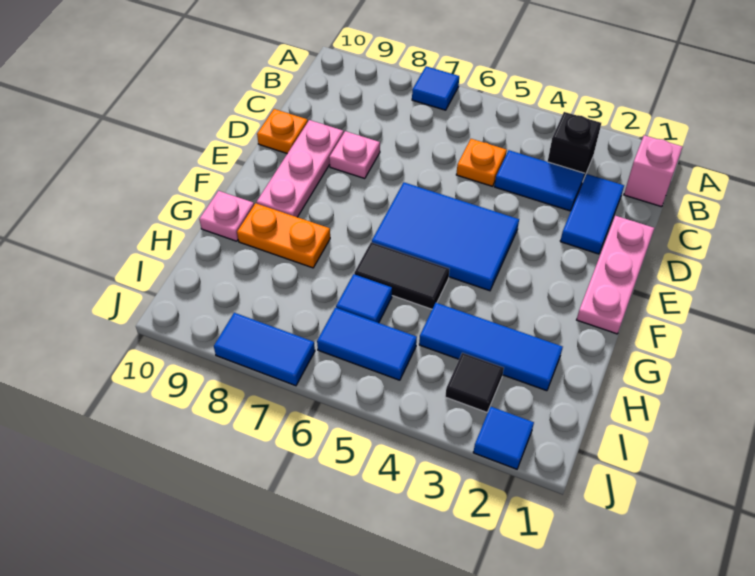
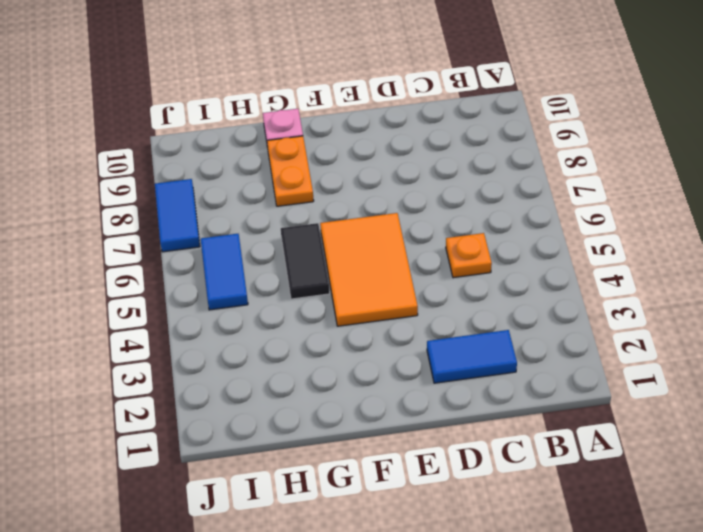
orange tile E4:F6 level 1 -> blue tile E4:F6 level 1
none -> blue tile A7 level 1
none -> pink brick B1 level 1
none -> black brick B3 level 1

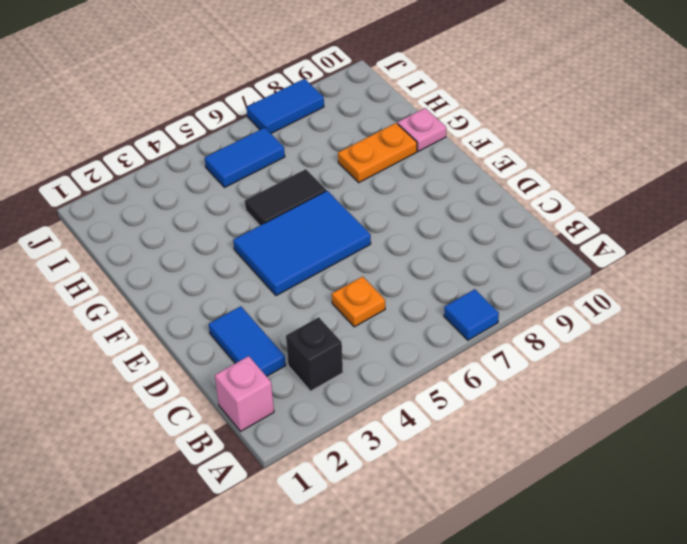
none -> blue tile C3:C4 level 1
none -> pink plate D1:F1 level 1
none -> pink plate D8 level 1

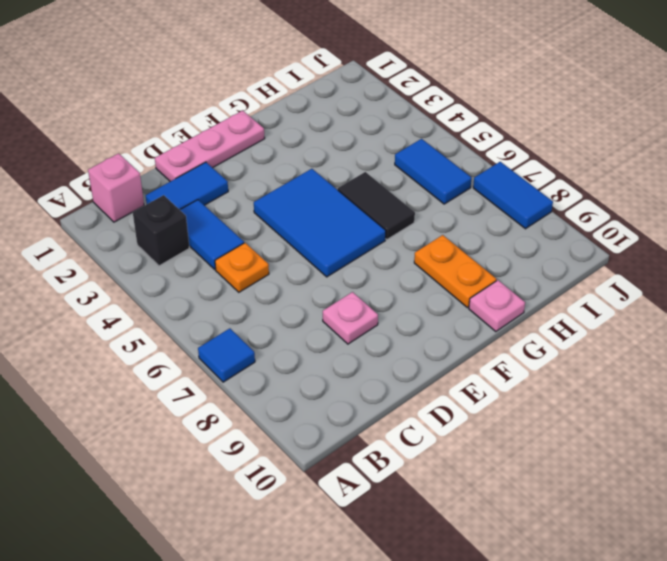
none -> pink plate D9:F9 level 1
none -> orange plate D10 level 1
none -> blue tile H2:H4 level 1

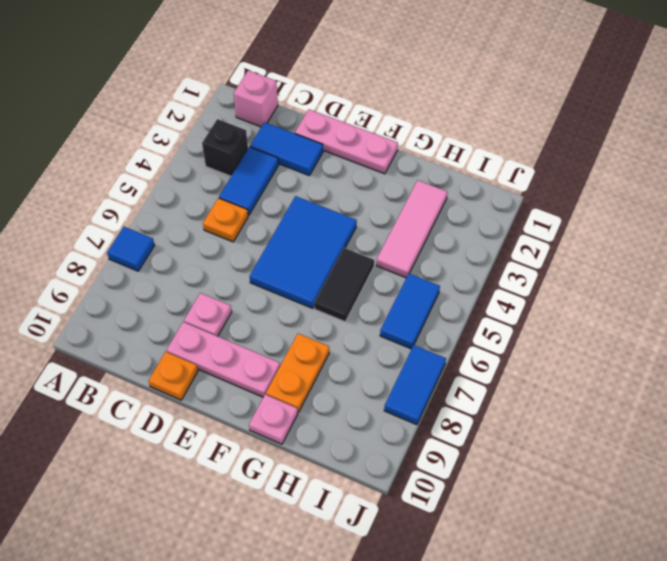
pink tile H2:H4 level 1 -> blue tile H2:H4 level 1
none -> blue tile H6 level 1
none -> black tile I3 level 1
none -> blue tile J2 level 1

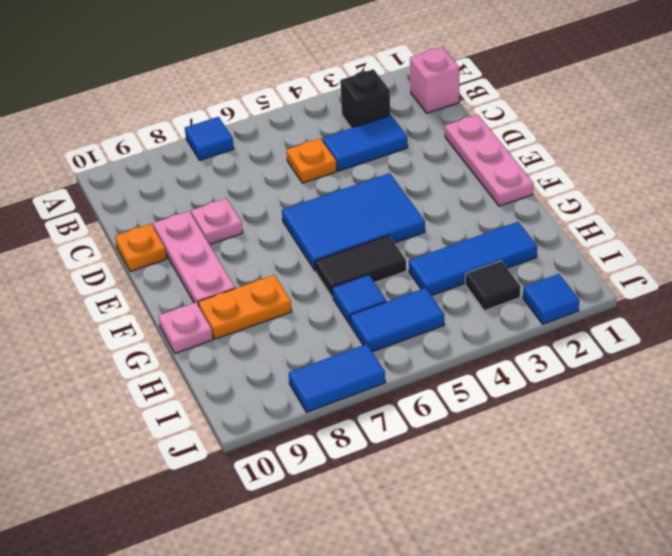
none -> blue tile C2:D2 level 1

